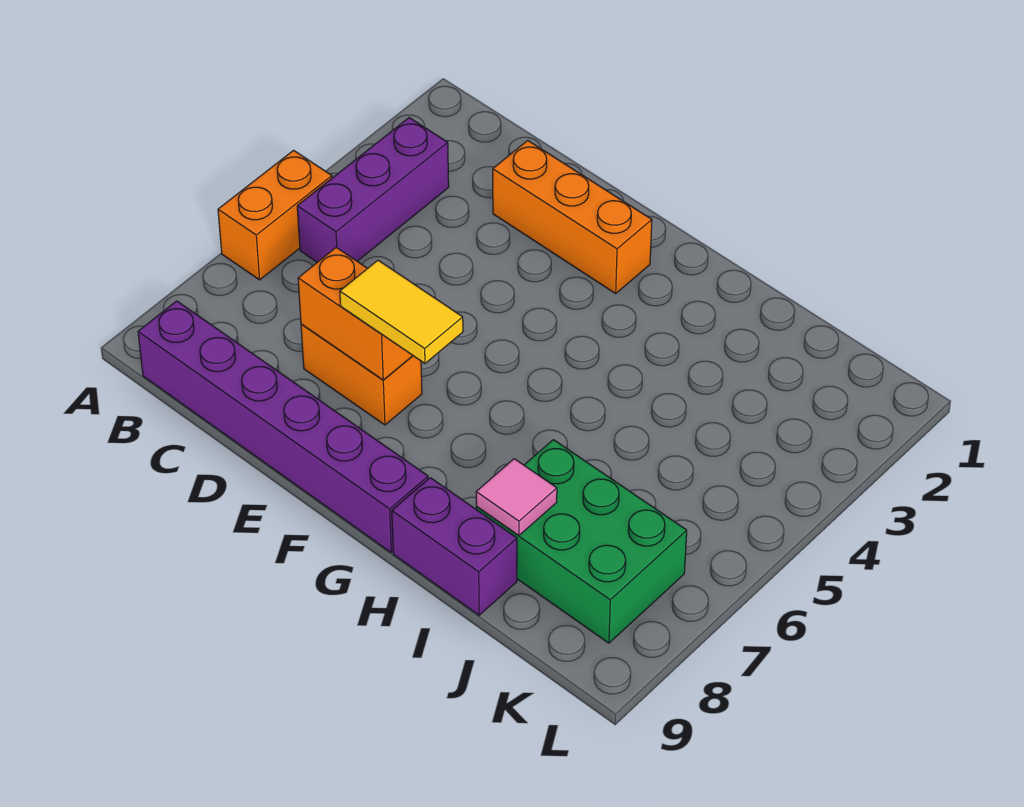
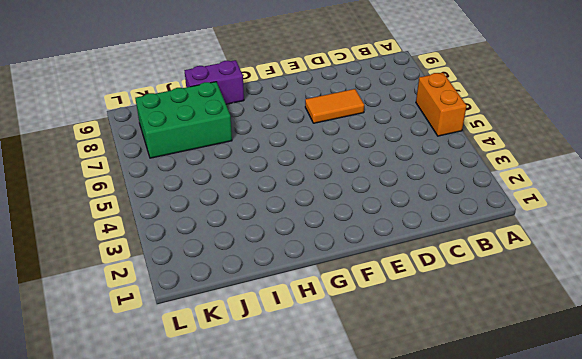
orange tile D7:E7 level 1 -> orange brick D7:E7 level 1
none -> purple brick B3:B5 level 1
none -> purple brick B9:G9 level 1

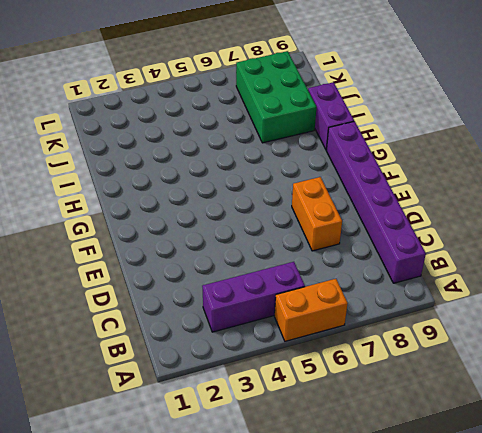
none -> orange brick D2:F2 level 1
none -> orange brick D7:E7 level 2

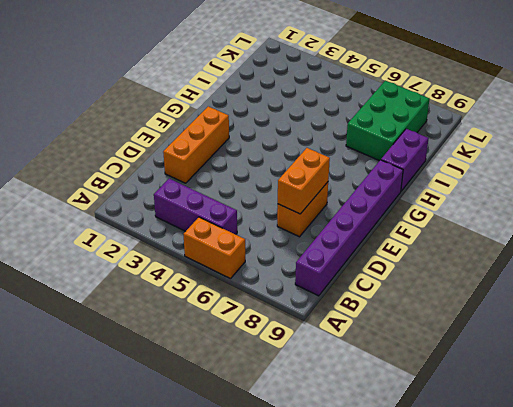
none -> pink tile I8 level 2
none -> yellow tile E7:F7 level 3

